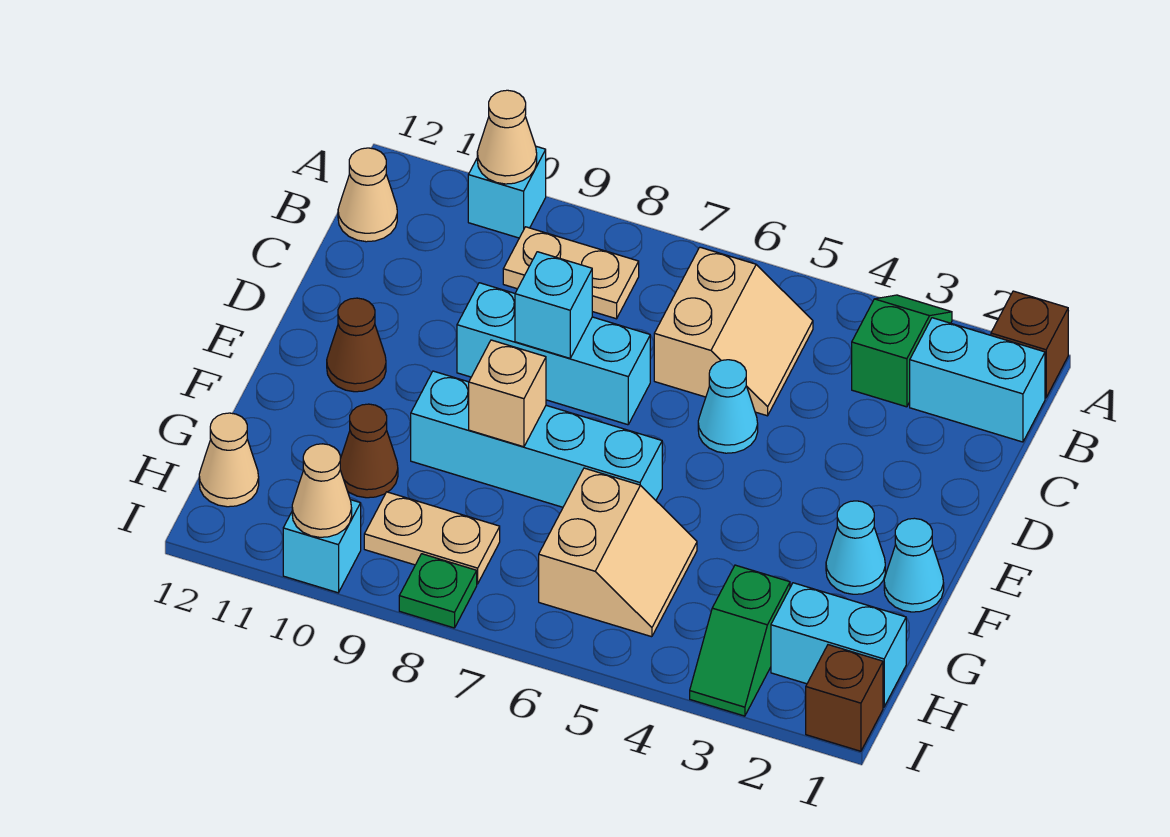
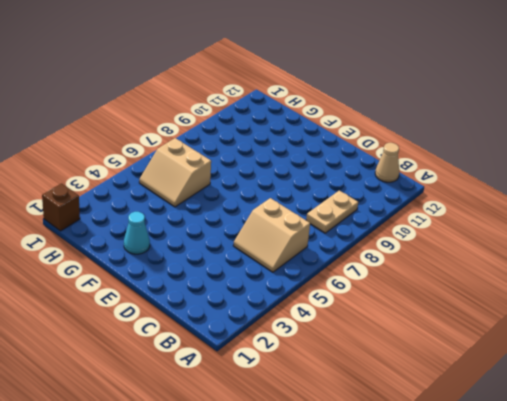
none -> brown brick A1 level 1
none -> green slope A3:B3 level 1 top B
none -> cyan brick A10 level 1

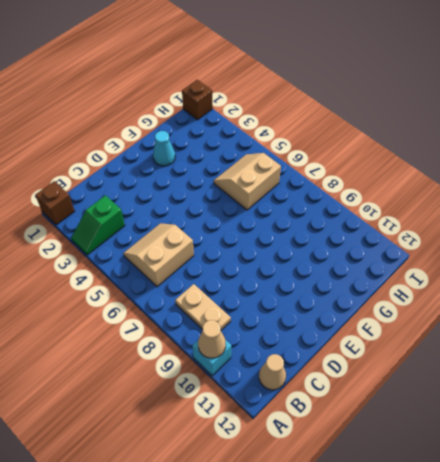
none -> cyan brick B1:B2 level 1
none -> cyan cone D5 level 1
none -> cyan brick D7:D9 level 1

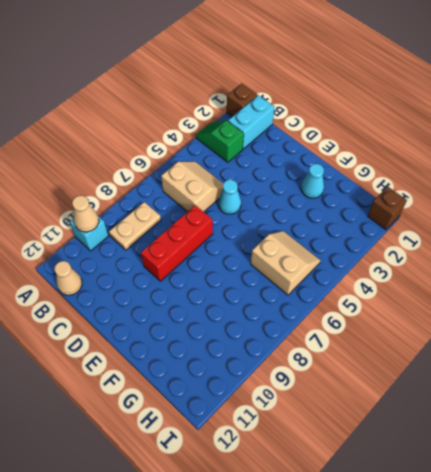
red brick D7:D9 level 1 -> cyan brick D7:D9 level 1
none -> brown cone E11 level 1
none -> cyan cone F1 level 1
none -> cyan brick F6:F9 level 1

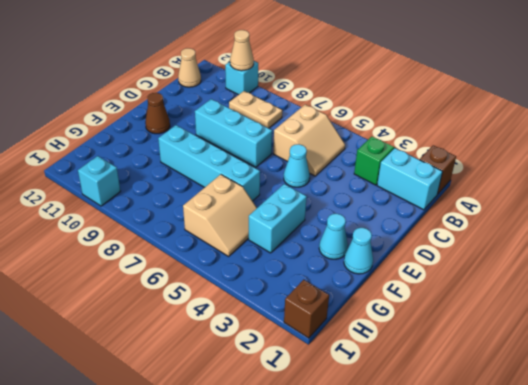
cyan brick F4:G4 level 1 -> cyan brick H1:H2 level 1
none -> brown cone G10 level 1
none -> green slope H3:I3 level 1 top H
none -> tan plate H8:H9 level 1

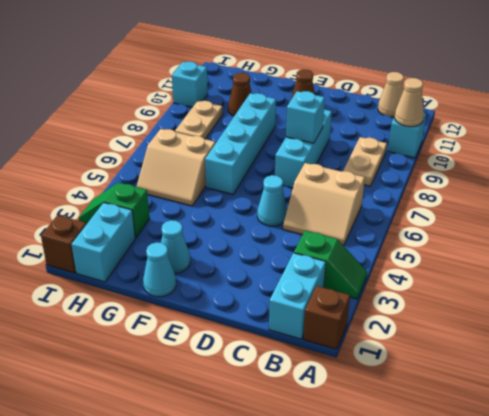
none -> tan cone H12 level 1
none -> green plate I8 level 1
none -> tan brick F8 level 2

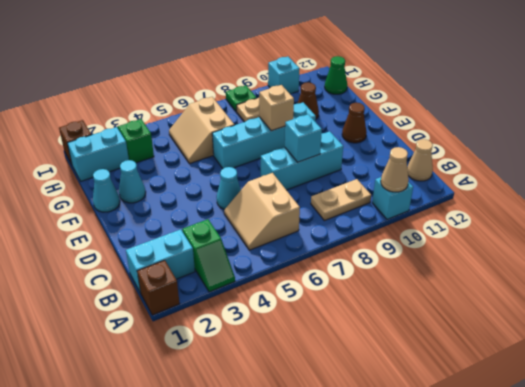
green cone H12 level 1 -> tan cone H12 level 1
none -> tan cone I10 level 2

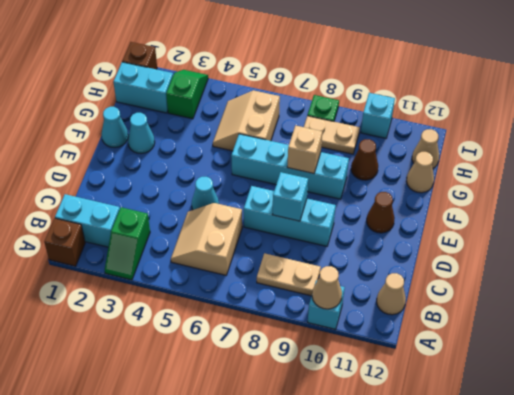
tan cone G12 level 1 -> tan cone I10 level 2

